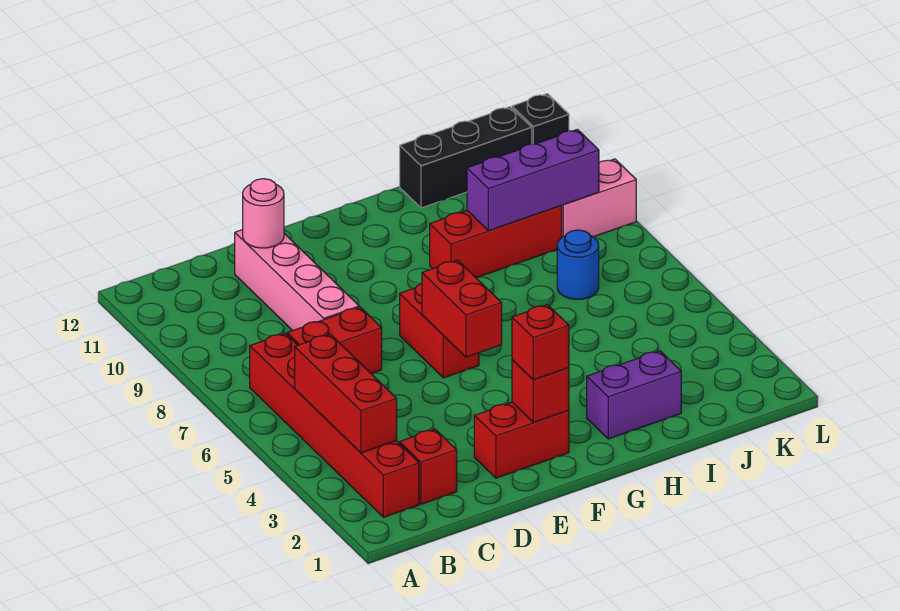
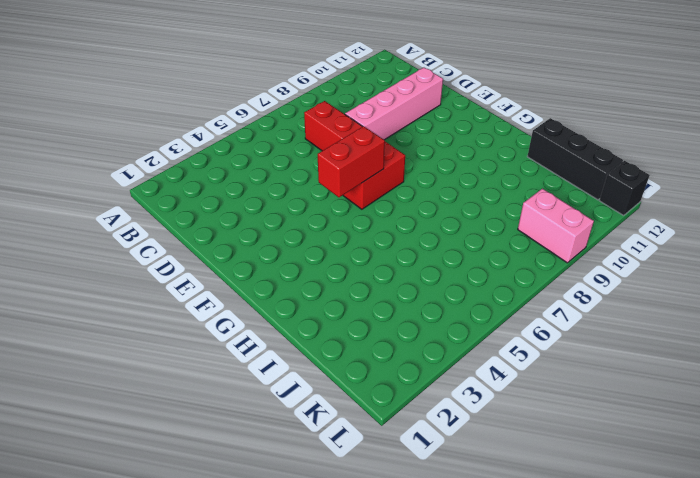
none -> red brick B2:B7 level 1
none -> red brick C2 level 1
none -> red brick E2:F2 level 1

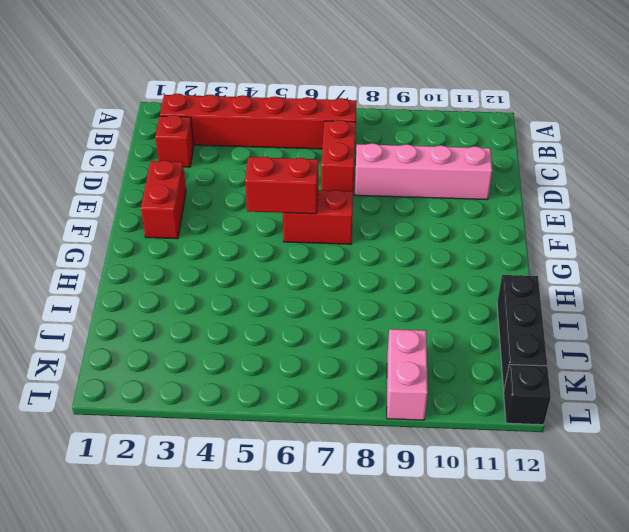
none -> purple brick H2:I2 level 1
none -> red brick H9:J9 level 1
none -> blue round brick J7 level 1

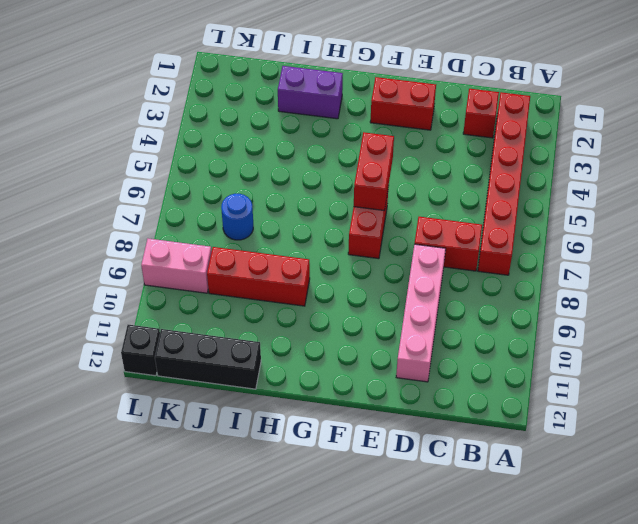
none -> red brick B3:B5 level 2
none -> pink round brick D11 level 2
none -> red brick F2 level 2

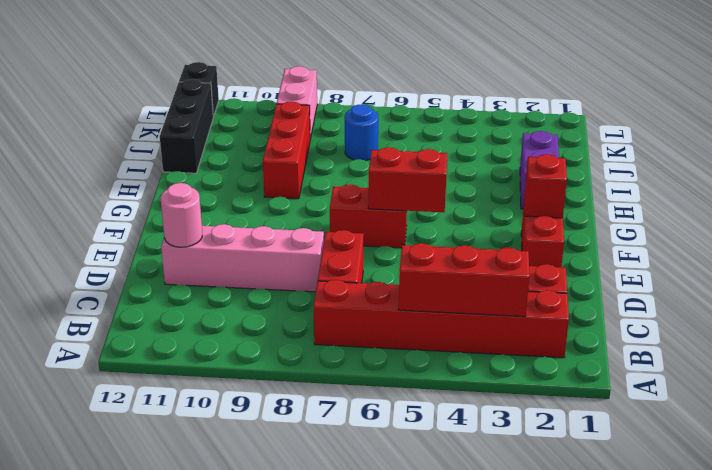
none -> purple brick I9:K9 level 2
none -> red brick F2 level 3

